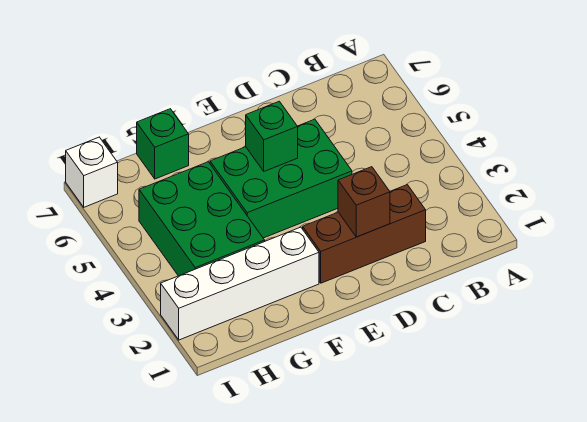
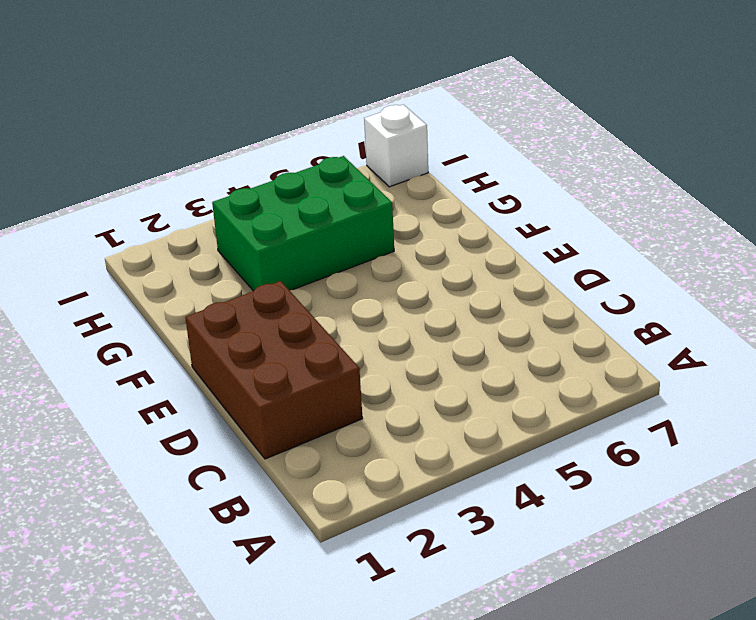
brown brick C1:E2 level 1 -> brown brick C2:E2 level 1
none -> green brick D4:F5 level 1
none -> white brick F2:I2 level 1

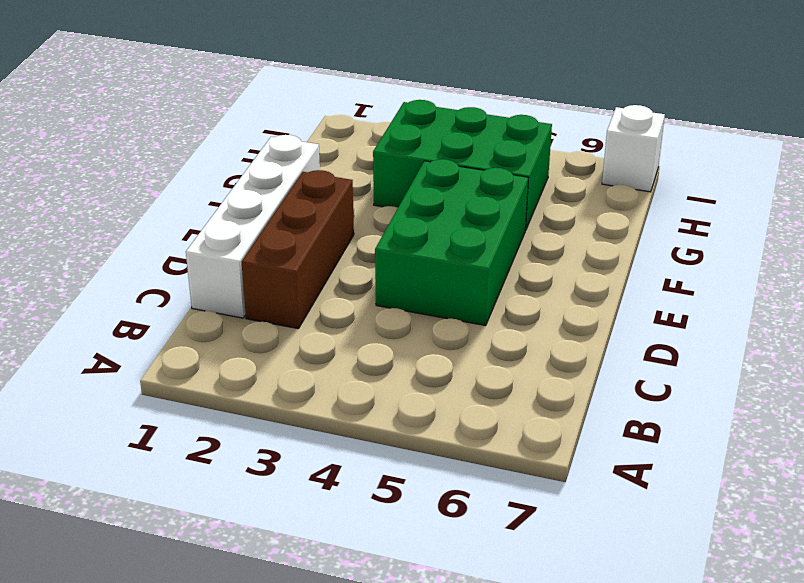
white brick C1:F1 level 1 -> white brick F2:I2 level 1
none -> green brick G7 level 1
none -> brown brick D2 level 2

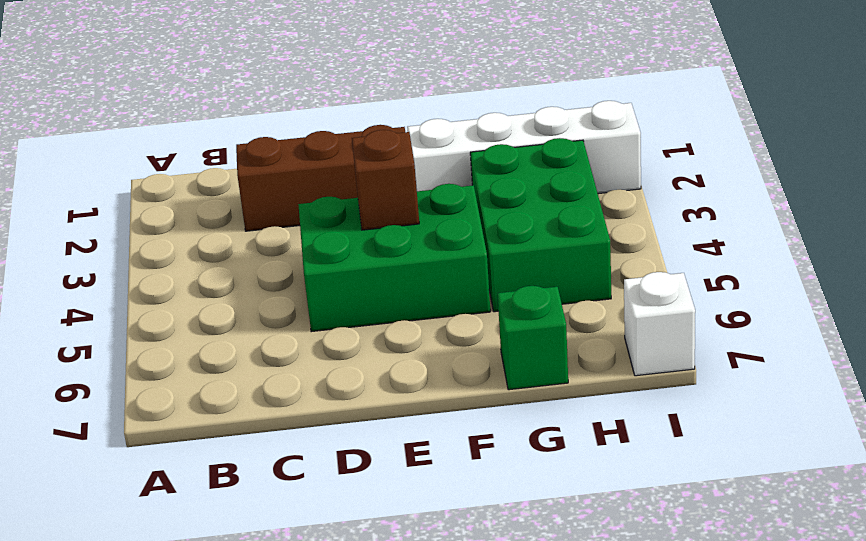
brown brick E4 level 2 -> brown brick D2 level 2
none -> green brick E5 level 2

